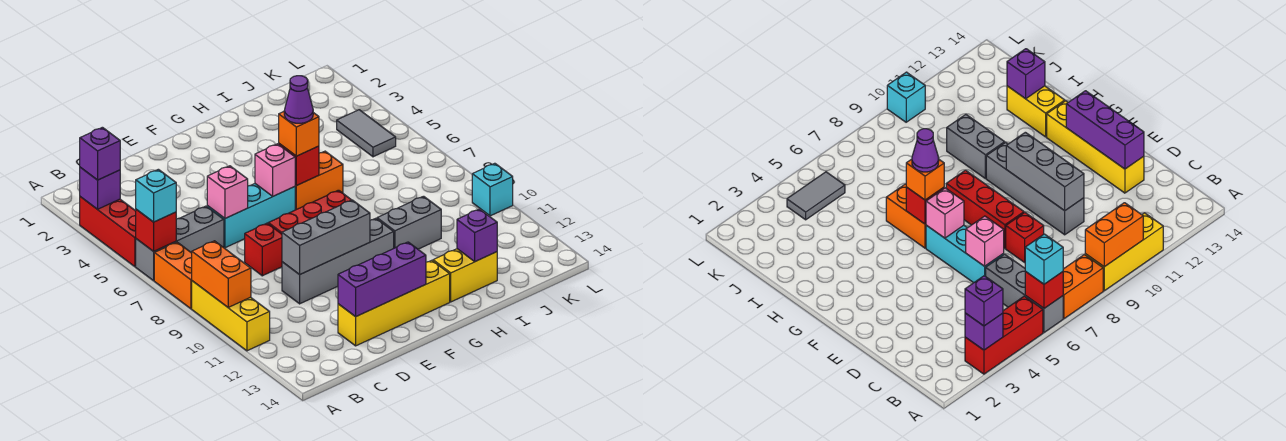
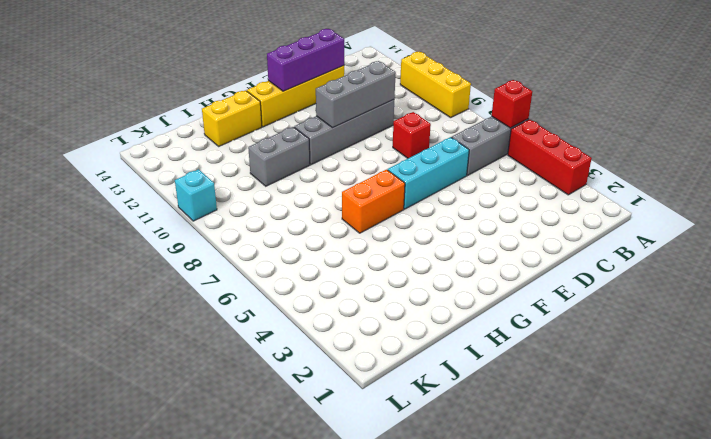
none -> orange brick A7:A8 level 1
none -> red brick E8:G8 level 1
none -> grey tile K4:K5 level 1

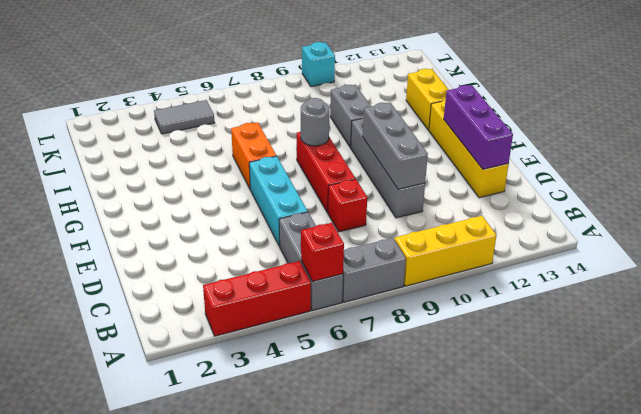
grey brick A7:A8 level 1 -> orange brick A7:A8 level 1
grey round brick G8 level 2 -> none
none -> purple brick A3 level 2
none -> orange brick A9:A10 level 2
none -> pink brick D6 level 2

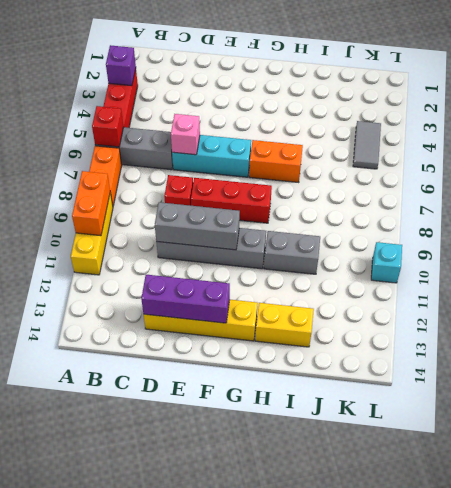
none -> pink brick F6 level 2
none -> red brick G6 level 2
none -> purple brick I13 level 2

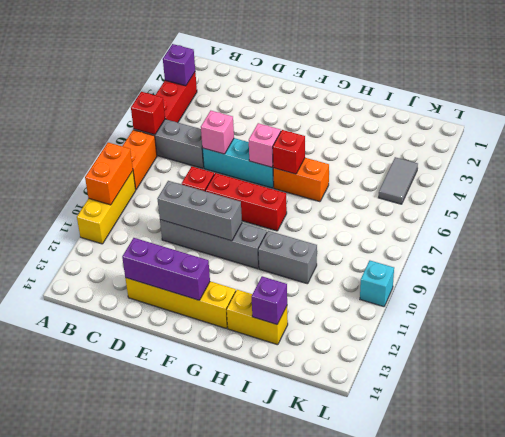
none -> purple brick A3 level 3
none -> cyan brick A6 level 3
none -> orange brick G6 level 3

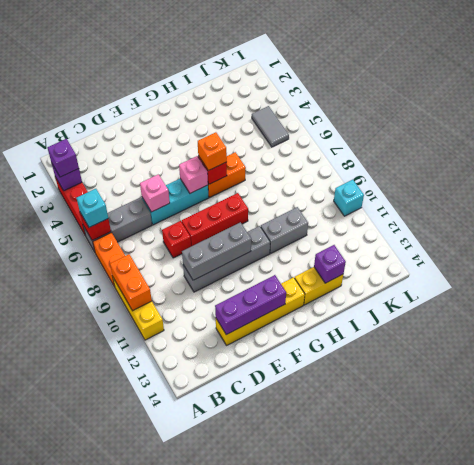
none -> purple cone G6 level 4

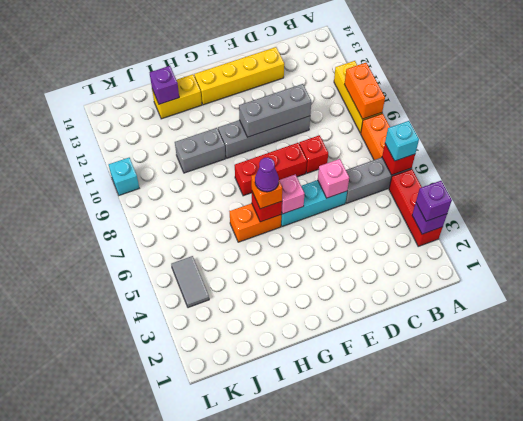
none -> purple brick D13:F13 level 2

